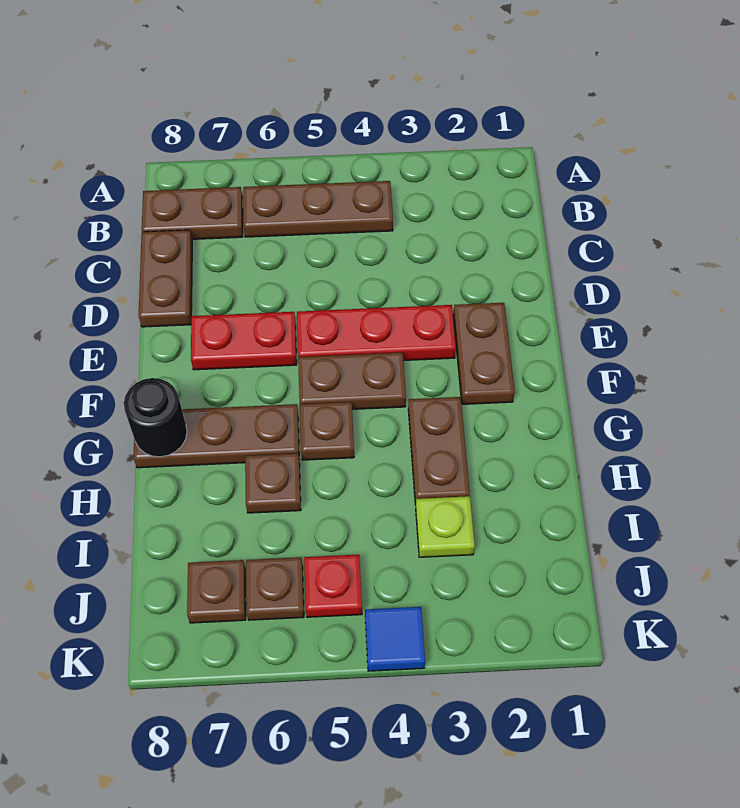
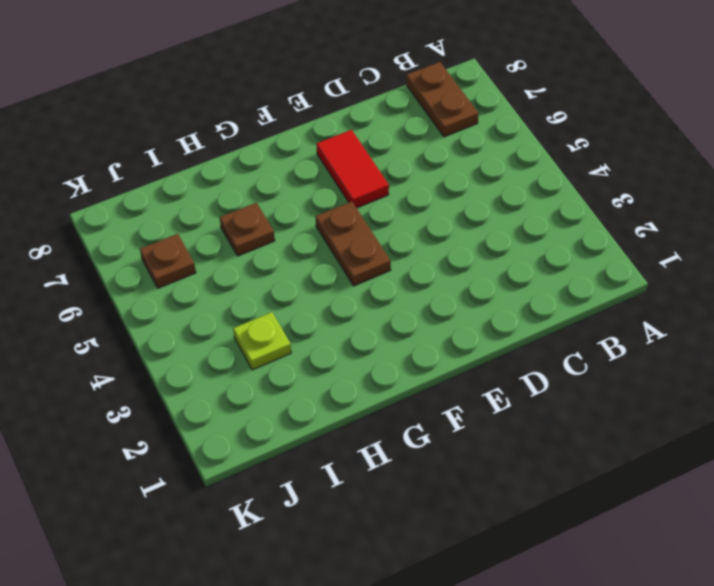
red tile E6:E7 level 1 -> red plate E6:E7 level 1
none -> brown plate B4:B6 level 1
none -> brown plate C8:D8 level 1
none -> brown plate E2:F2 level 1

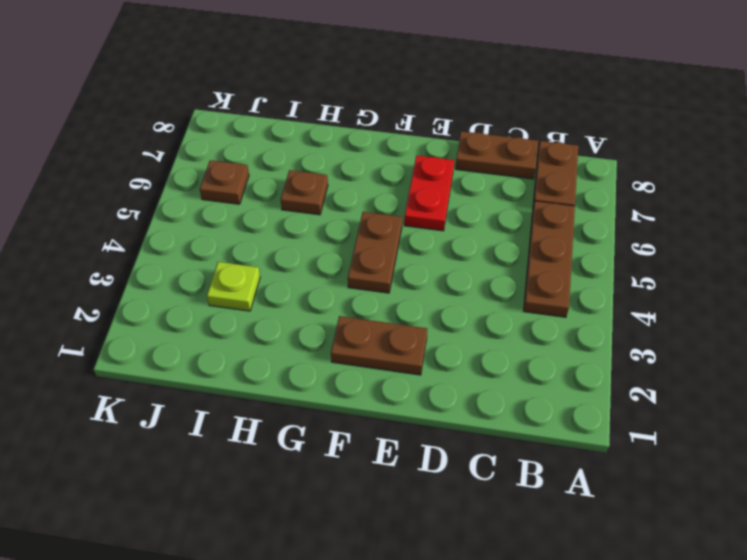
none -> red plate E3:E5 level 1
none -> brown plate G3:H3 level 1
none -> brown plate G5 level 1

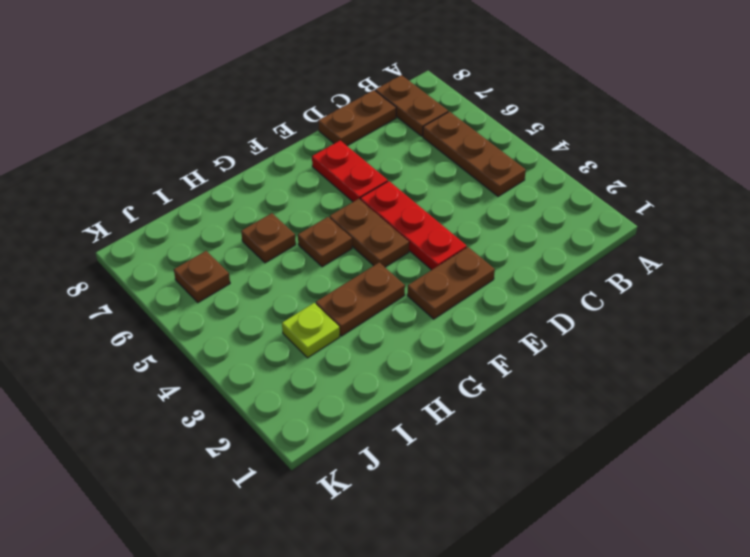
none -> brown plate G6:G8 level 1
none -> red plate J5 level 1
none -> brown plate J7 level 1

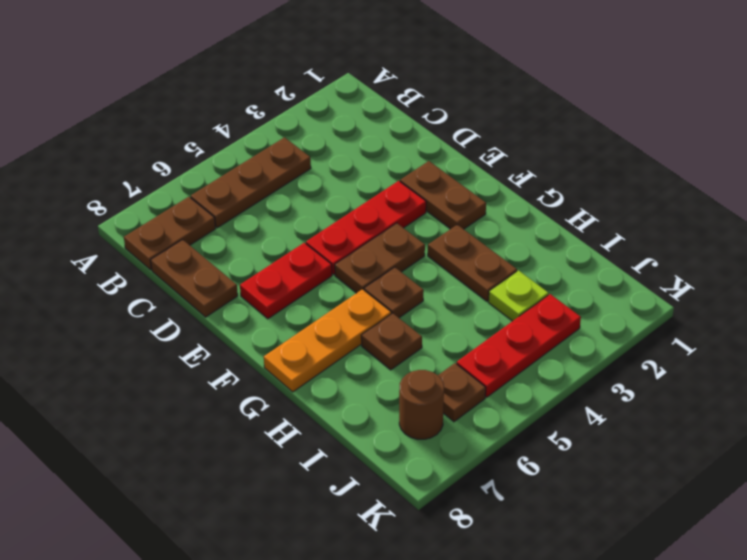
orange plate G6:G8 level 1 -> brown plate G6:G8 level 1
red plate J3:J5 level 1 -> red plate J5 level 1
brown round brick J7 level 1 -> brown plate J7 level 1
none -> blue tile K4 level 1
none -> black round brick G8 level 2

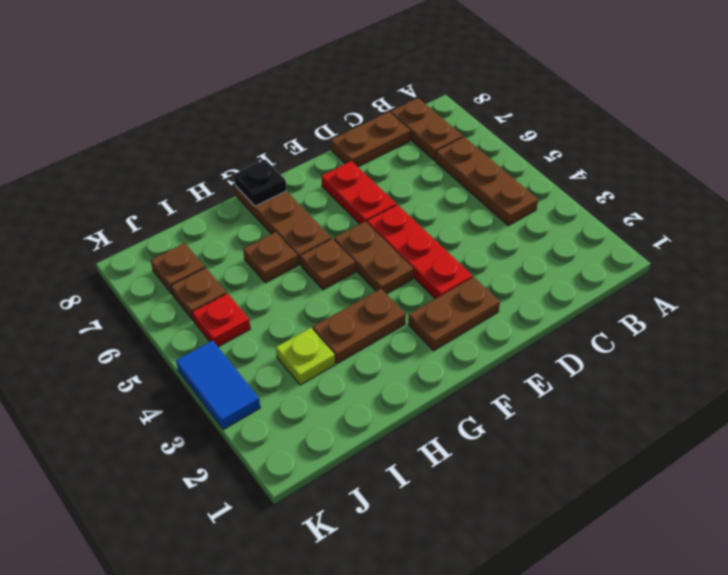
black plate G8 level 2 -> black round brick G8 level 2
blue tile K3:K4 level 1 -> blue tile K4 level 1

